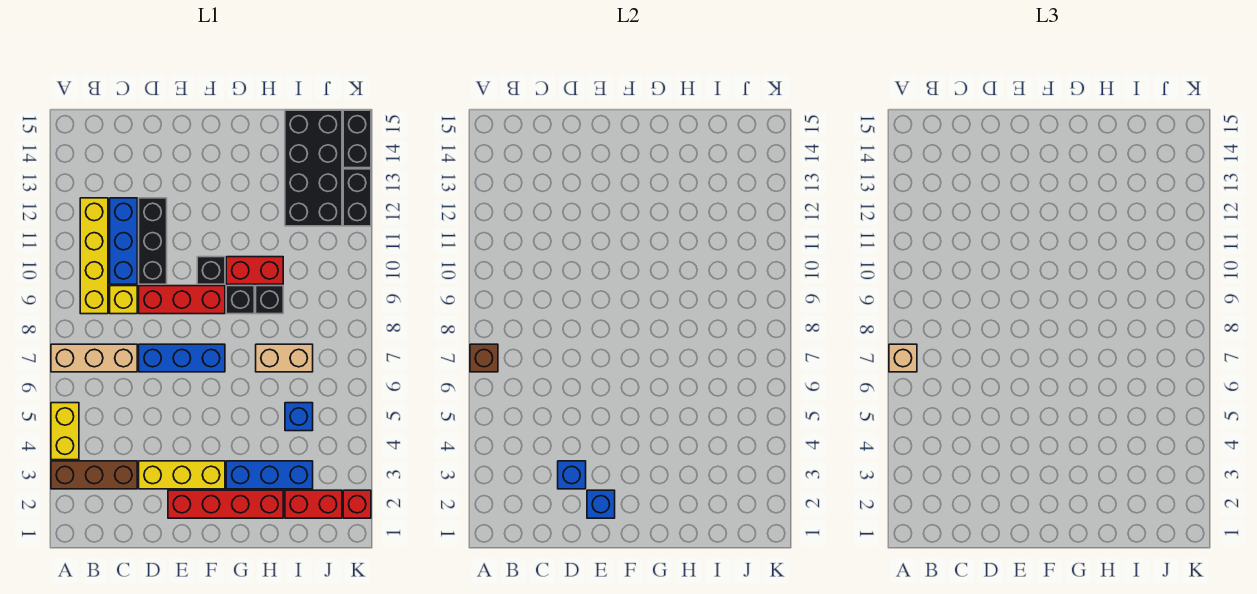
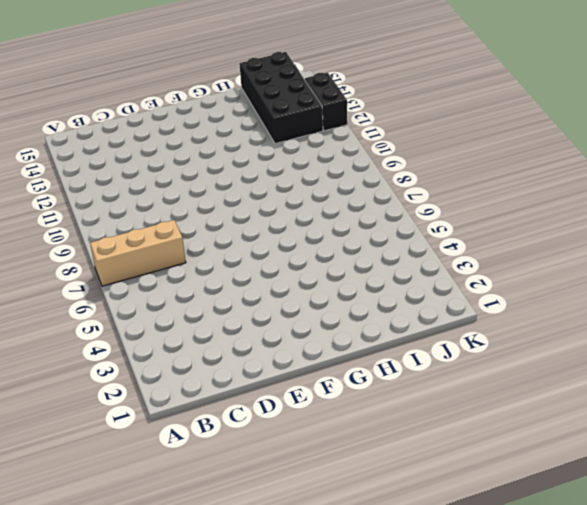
none -> brown brick A3:C3 level 1
none -> yellow brick A4:A5 level 1
none -> yellow brick B9:B12 level 1

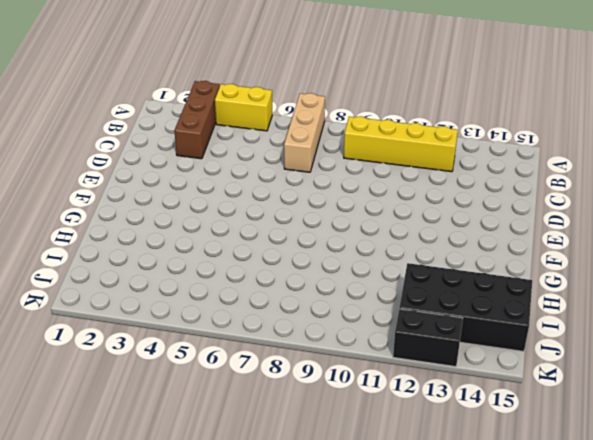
none -> yellow brick C9 level 1
none -> blue brick C10:C12 level 1
none -> yellow brick D3:F3 level 1

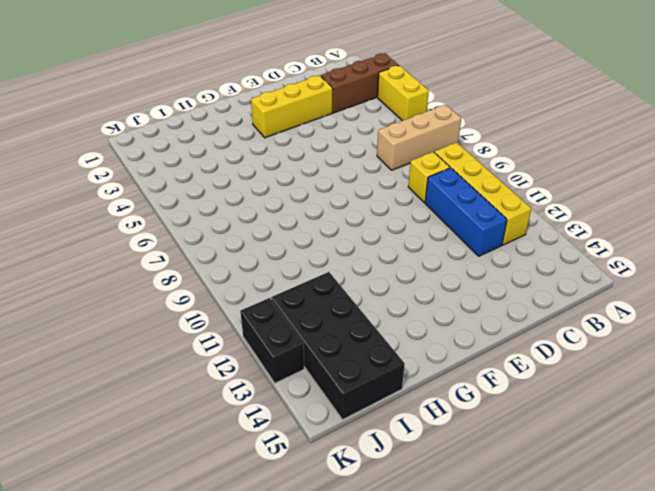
none -> blue brick D7:F7 level 1
none -> red brick D9:F9 level 1
none -> black brick D10:D12 level 1

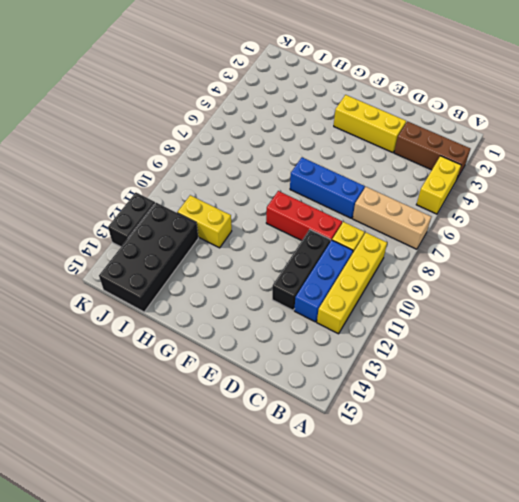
yellow brick H11:I11 level 1 -> none
none -> red brick E2:H2 level 1
none -> black brick F10 level 1
none -> blue brick G3:I3 level 1

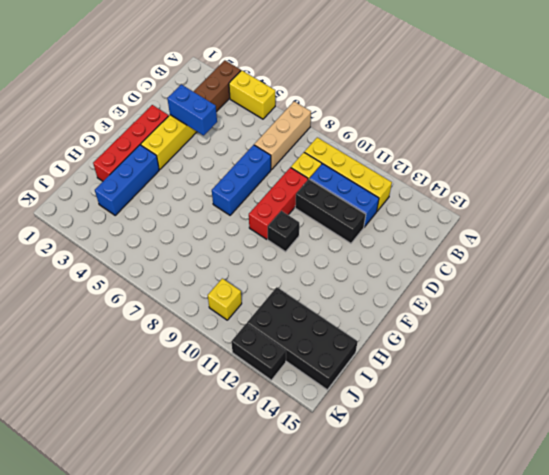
blue brick D3:D4 level 2 -> blue brick D3 level 2
yellow brick J10 level 1 -> none
none -> black brick G9 level 1
none -> red brick G10:H10 level 1
none -> tan brick H7:I7 level 1

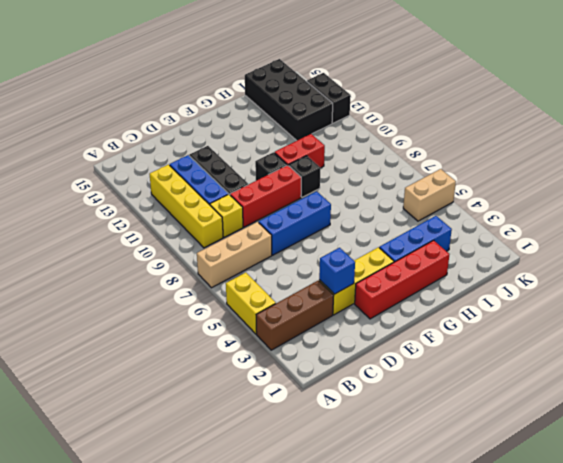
tan brick J5:K5 level 1 -> tan brick H7:I7 level 1
none -> black brick H9 level 1
none -> red brick I2:J2 level 1
none -> blue brick I5 level 1

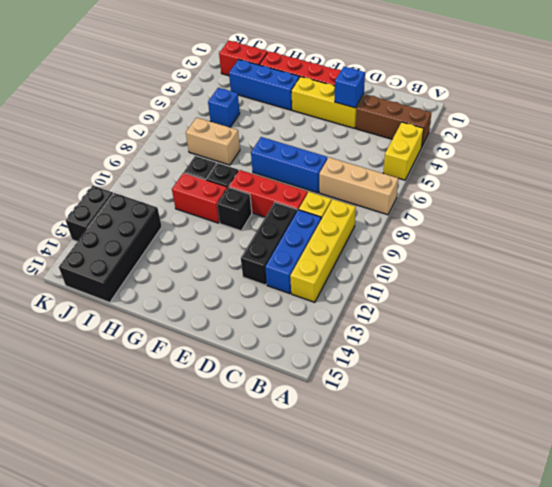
none -> red brick K2 level 1
none -> black brick K14:K15 level 1
none -> brown brick A7 level 2

